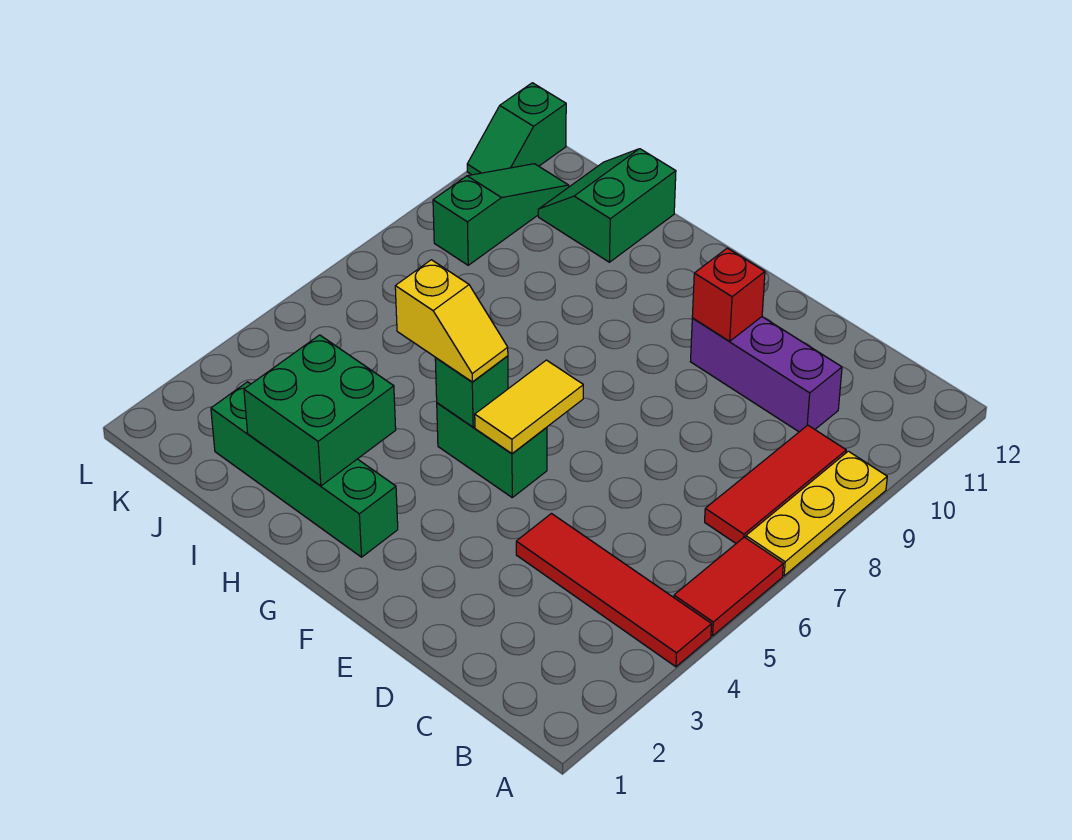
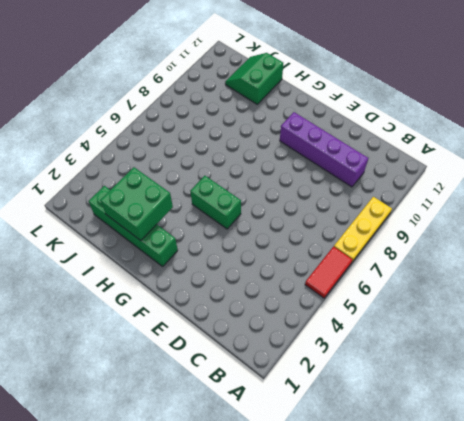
purple brick C10:F10 level 1 -> purple brick C10:E10 level 1
none -> red tile A4:D4 level 1
none -> red tile B7:B9 level 1
none -> green slope K9:K11 level 1 top 9

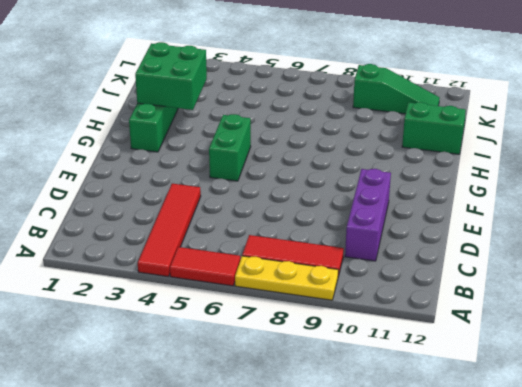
none -> green slope L11:L12 level 1 top 12
none -> red brick E10 level 2
none -> yellow tile F5:F6 level 2

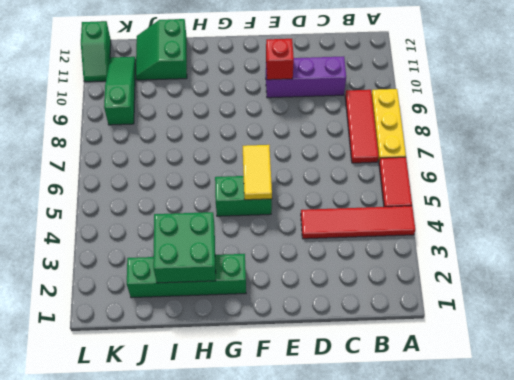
none -> green brick G5 level 2
none -> yellow slope G5:H5 level 3 top H

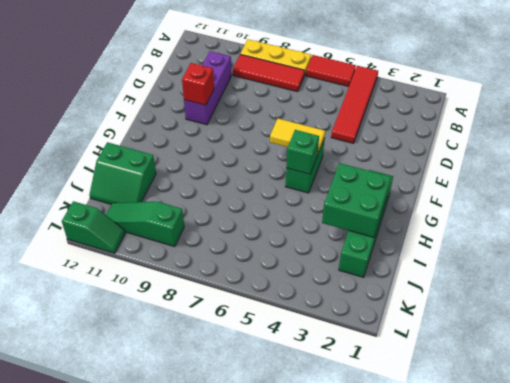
none -> yellow slope G5:H5 level 3 top H

